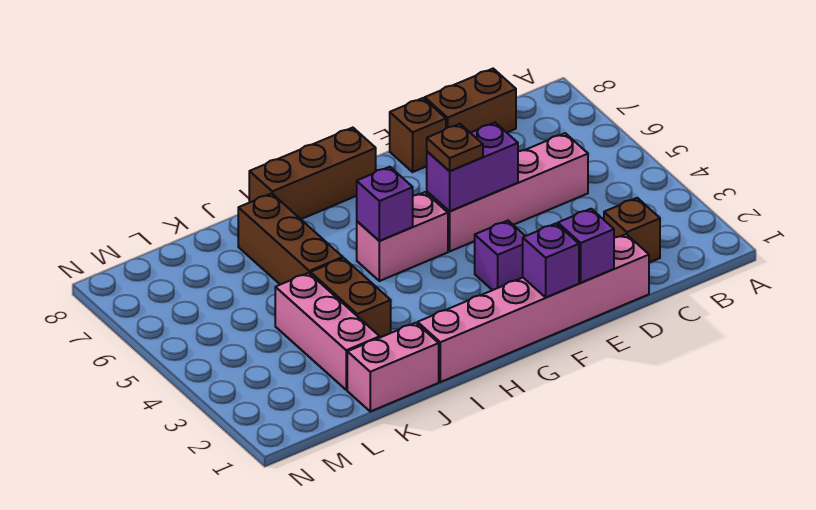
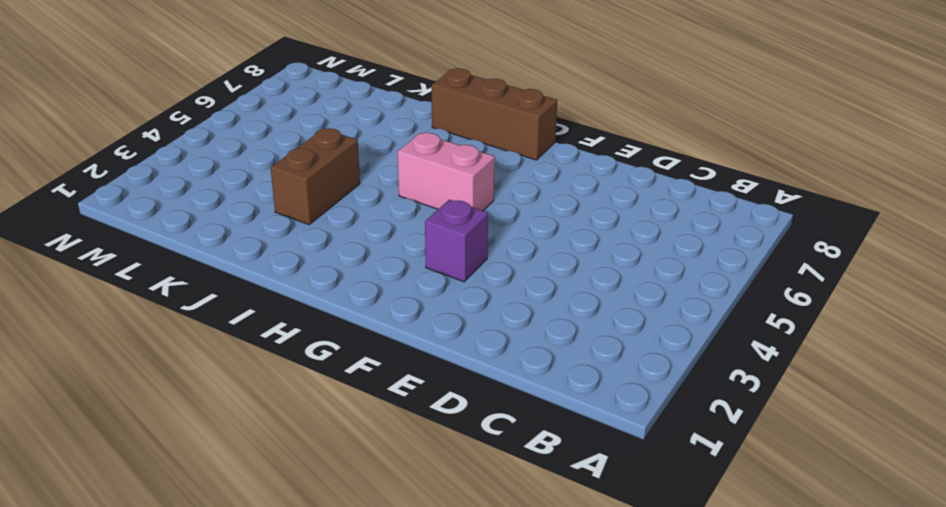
none -> brown brick C2 level 1
none -> pink brick C5:F5 level 1
none -> brown brick C8:D8 level 1

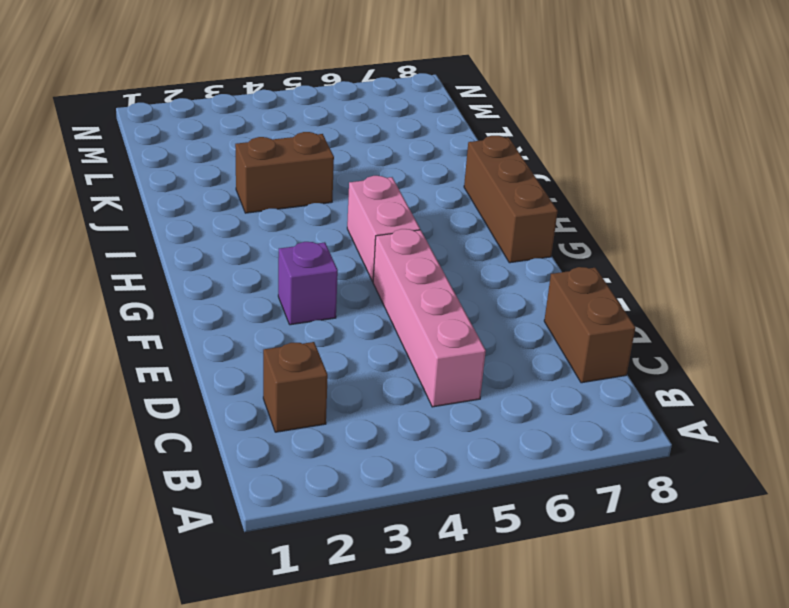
none -> pink brick D1:I1 level 1
none -> brown brick E8 level 1
none -> pink brick J1:K1 level 1

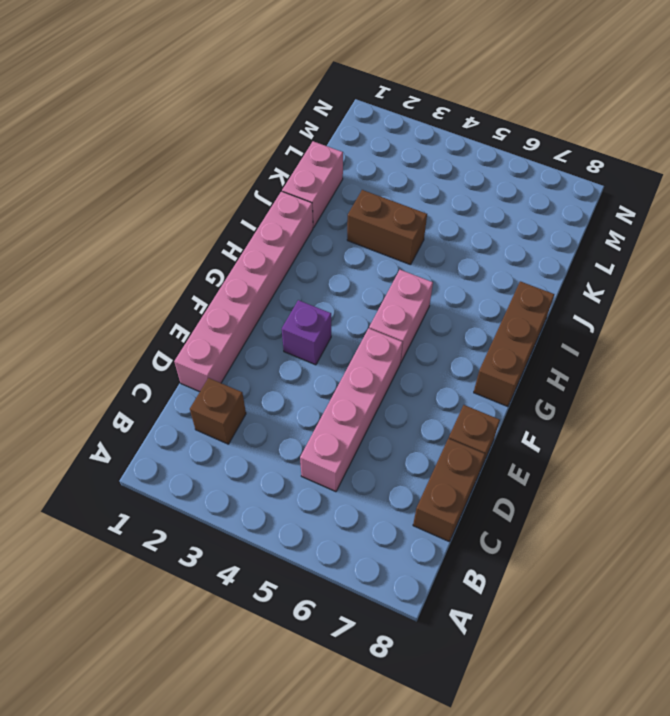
none -> brown brick J5:J7 level 1
none -> pink brick K2:K4 level 1
none -> purple brick E1 level 2

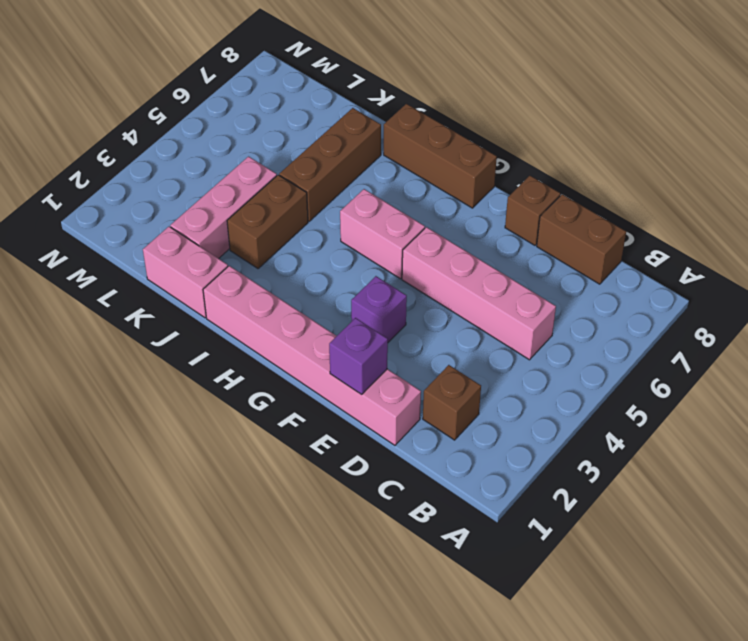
none -> purple brick E5:F5 level 2
none -> purple brick F1 level 2
none -> purple brick H5 level 2

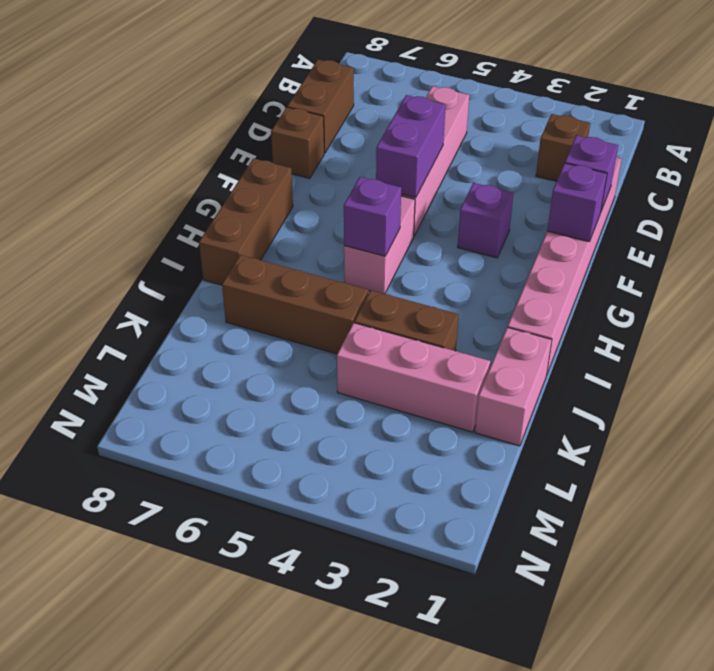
none -> brown plate F5 level 3

